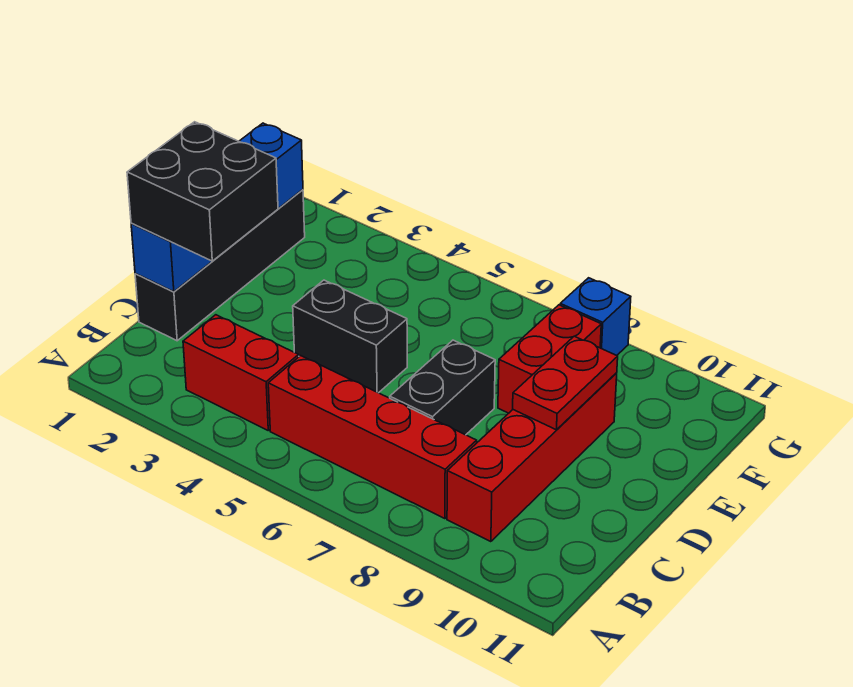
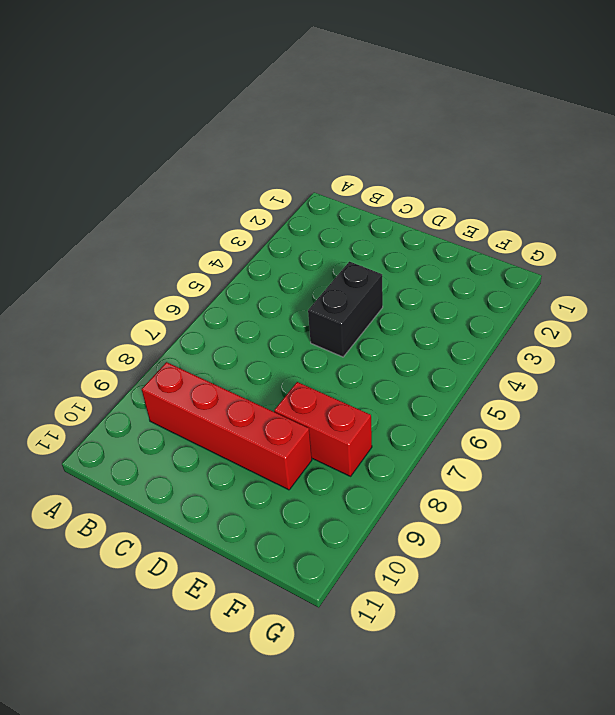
none -> red brick B3:B4 level 1
none -> red brick B5:B8 level 1

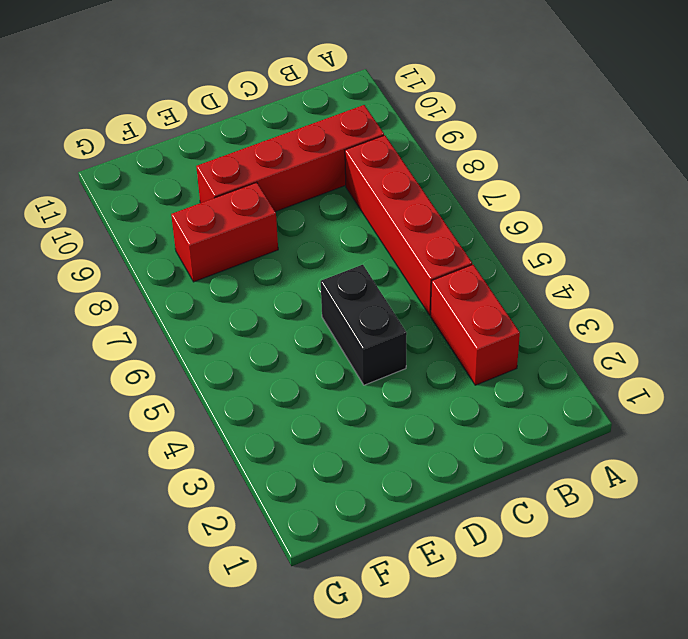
none -> black brick C1:F1 level 1
none -> black brick C7:D7 level 1

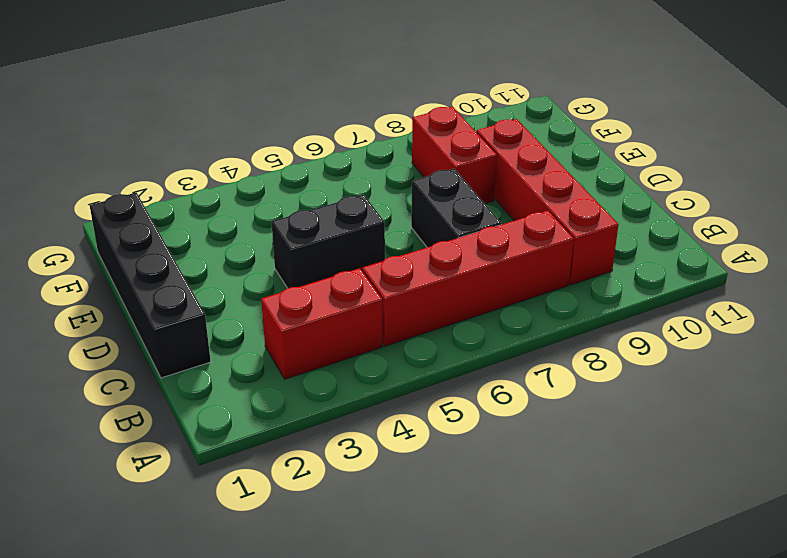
none -> blue brick G8 level 1
none -> blue brick C1:F1 level 2

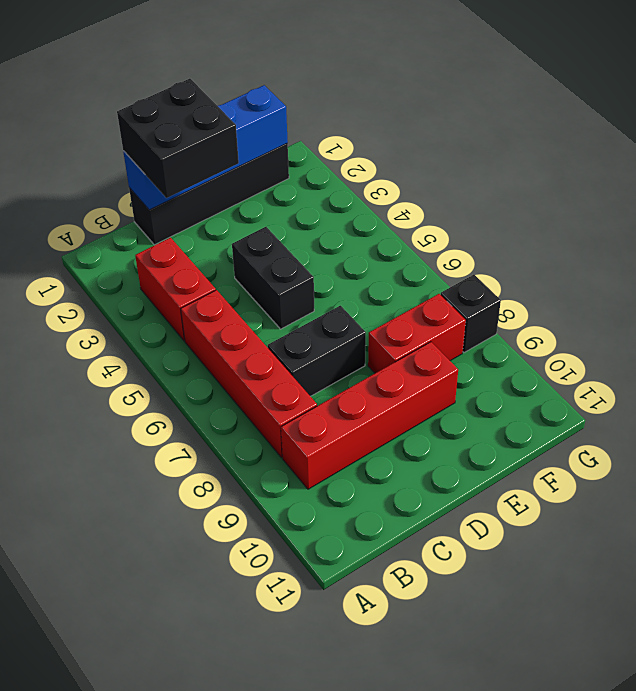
black brick G8 level 1 -> blue brick G8 level 1
none -> red plate D9:E9 level 2

